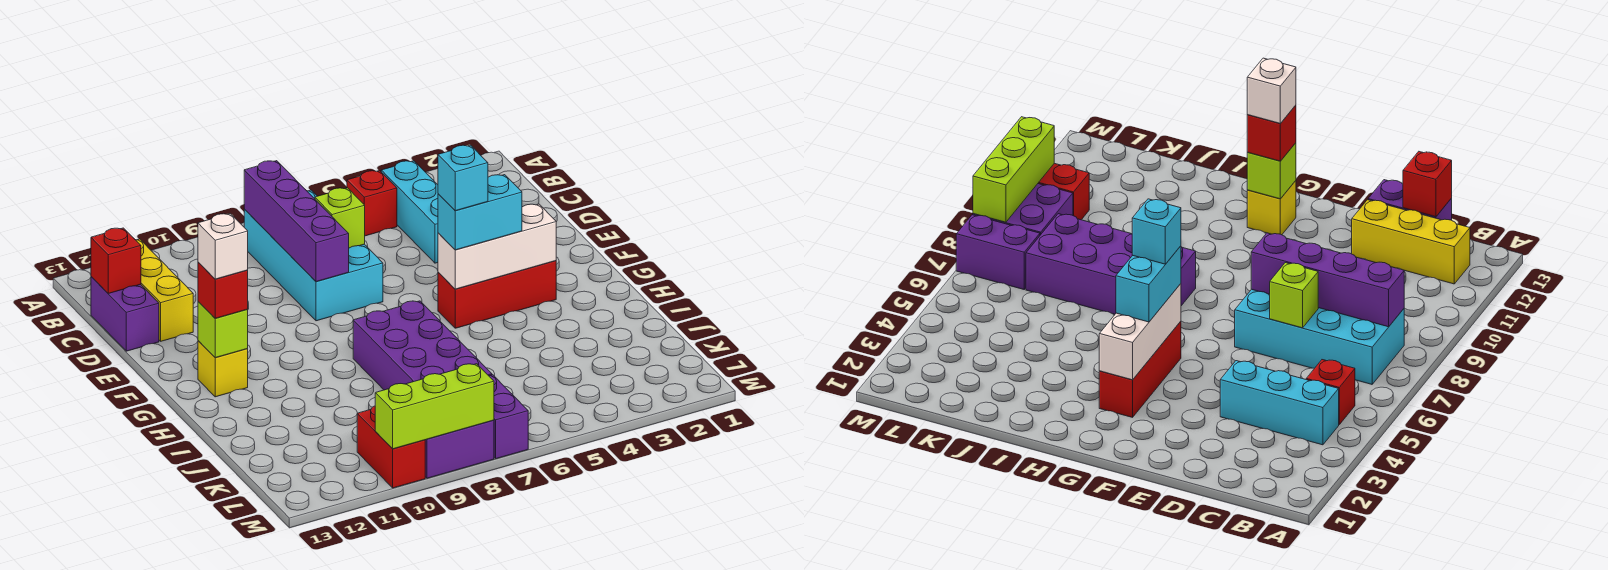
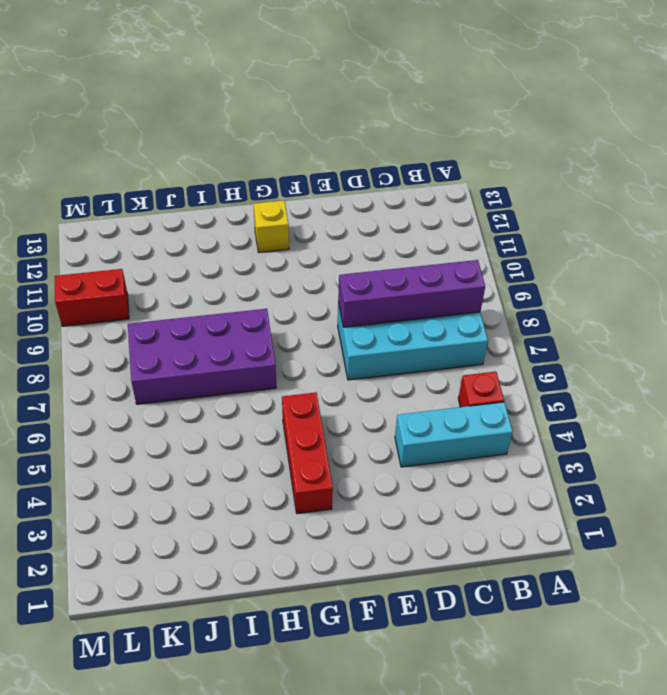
none -> yellow brick B12:D12 level 1
none -> purple brick C13:D13 level 1
none -> purple brick L7:M7 level 1

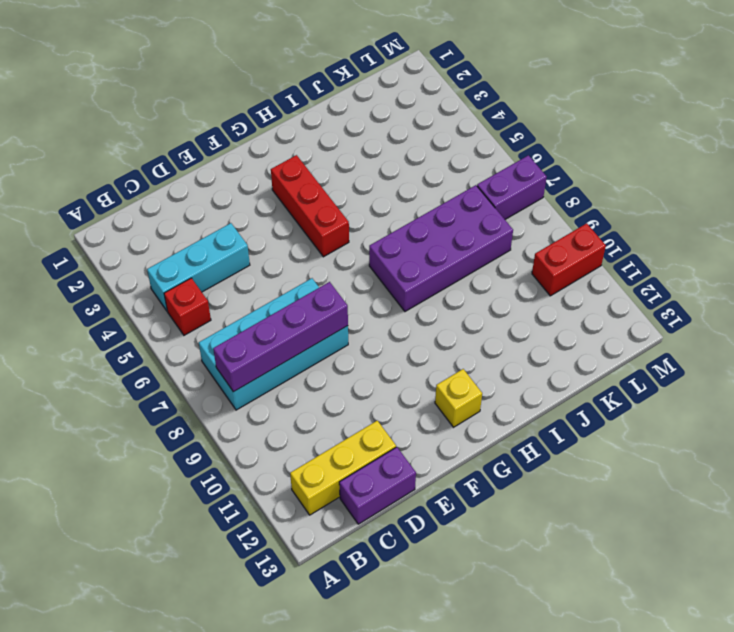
none -> purple brick L8:M9 level 1
none -> red brick C13 level 2
none -> lime brick D7 level 2

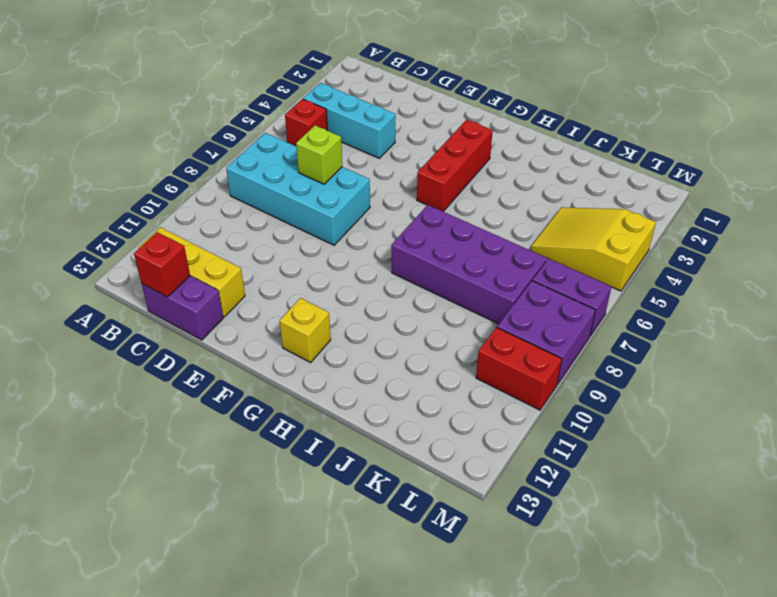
yellow slope K4:M5 level 1 top M -> none
none -> purple brick B8:E8 level 2
none -> white brick G3:G5 level 2
none -> lime brick G12 level 2

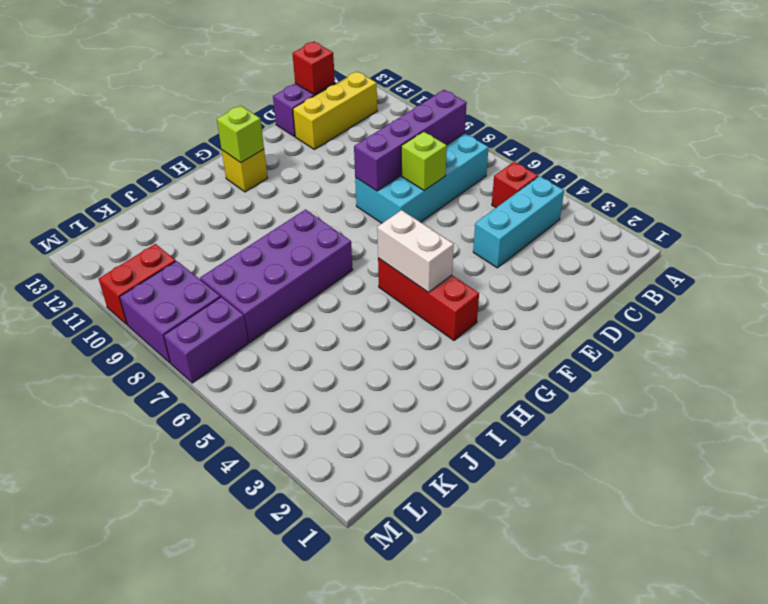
white brick G4:G5 level 2 -> white brick G3:G5 level 2
none -> lime brick M8:M10 level 2
none -> cyan brick G4:G5 level 3
none -> red brick G12 level 3

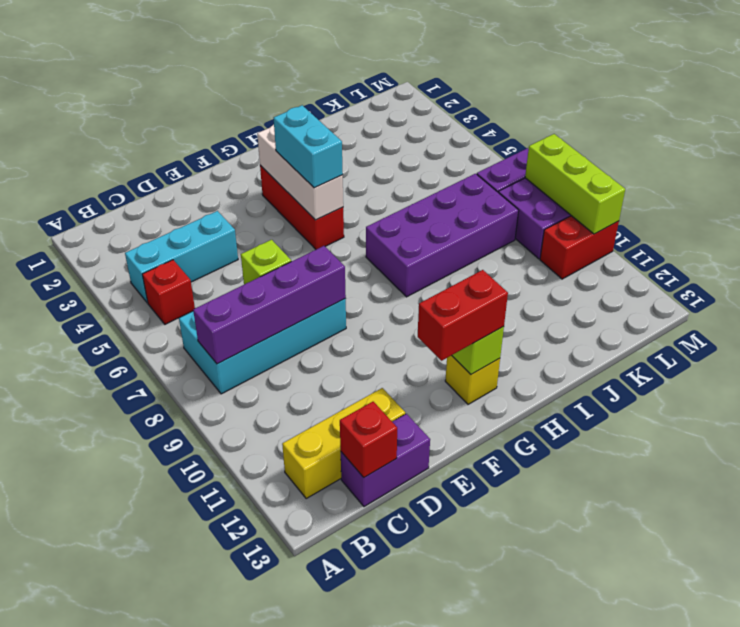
red brick F12:G12 level 3 -> red brick G12 level 3
none -> cyan brick G5 level 4
none -> white brick G12 level 4

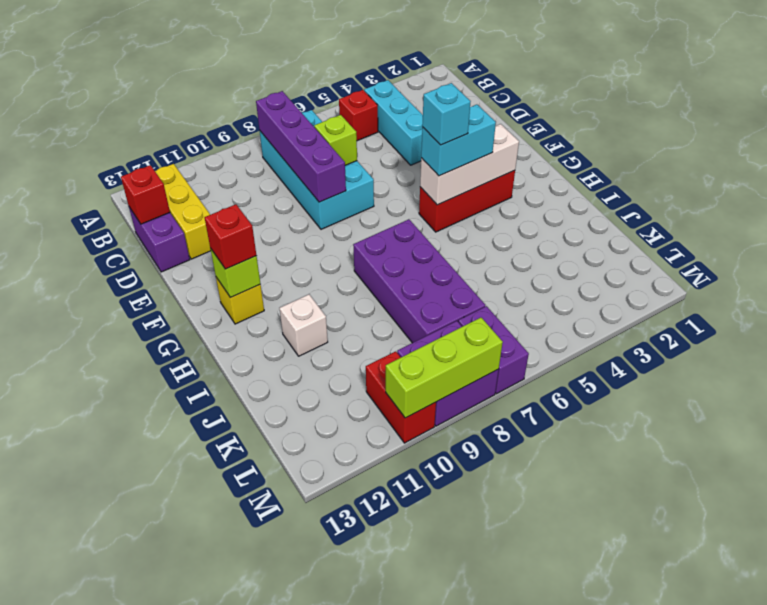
white brick I11 level 1 -> white brick G12 level 4

